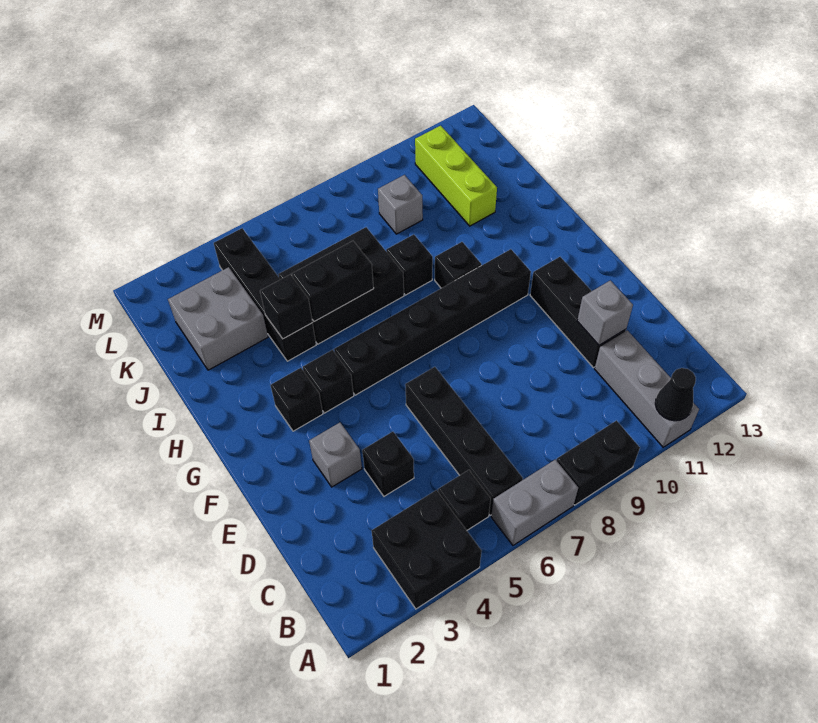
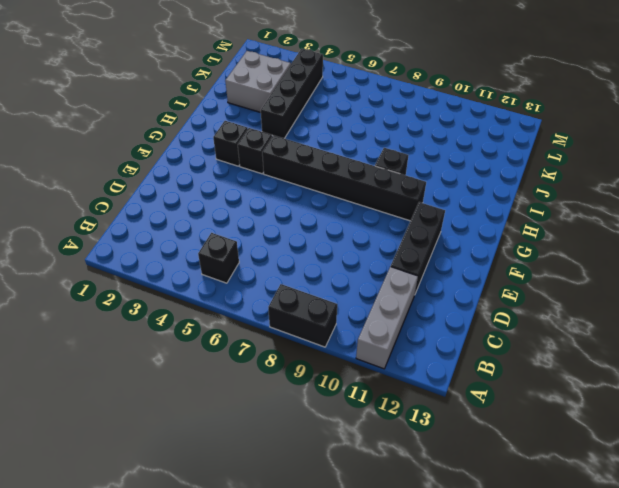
none -> black brick A3:B4 level 1
none -> grey brick A6:A7 level 1
none -> black brick B6:E6 level 1

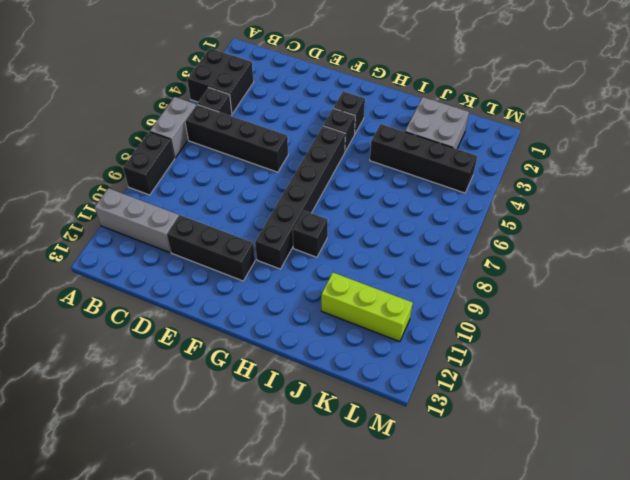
none -> black brick D4 level 1
none -> grey brick E3 level 1
none -> black brick I5:J7 level 1

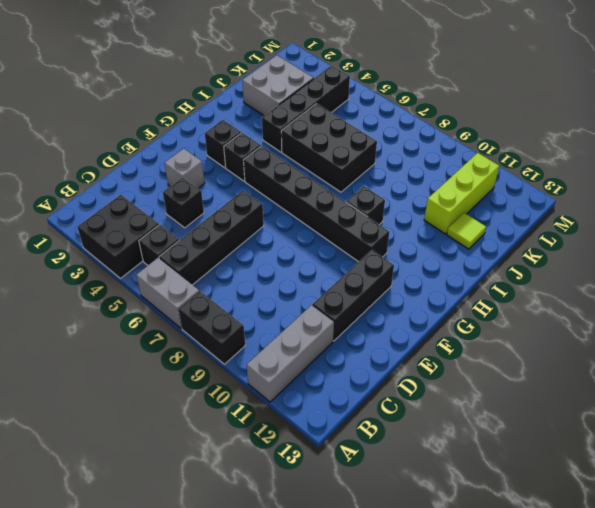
lime tile J12 level 1 -> none
none -> black brick I8 level 1
none -> grey brick K9 level 1
none -> black cone A11 level 2

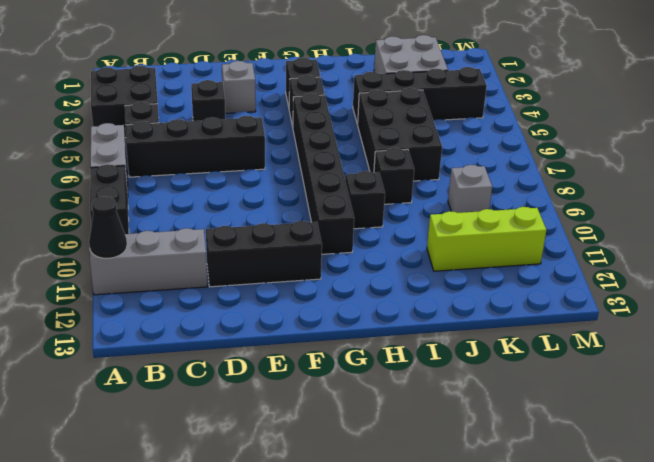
none -> grey brick D11 level 2
none -> black brick I4 level 2
none -> black brick I5:I6 level 2

